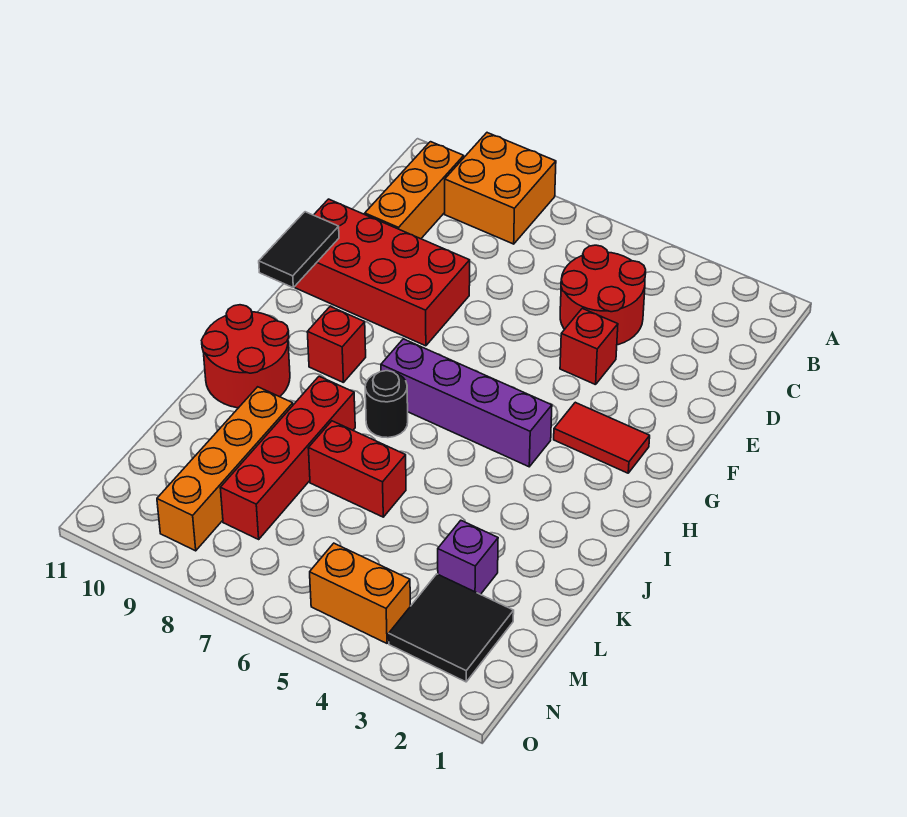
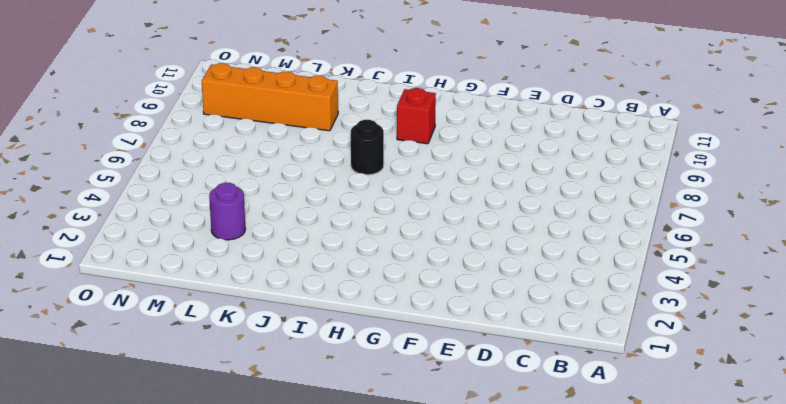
purple round brick L3 level 1 -> purple brick L3 level 1
none -> orange brick A8:B9 level 1
none -> orange brick B10:D10 level 1
none -> red round brick C4:D5 level 1

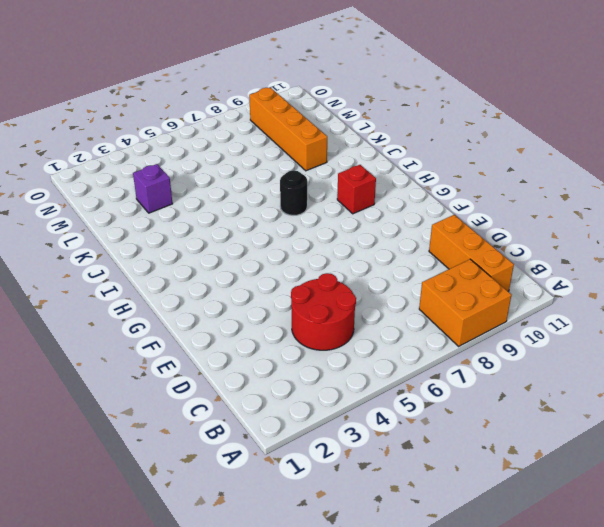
none -> red brick E4 level 1
none -> red brick E8:F11 level 1
none -> red tile G2:G3 level 1

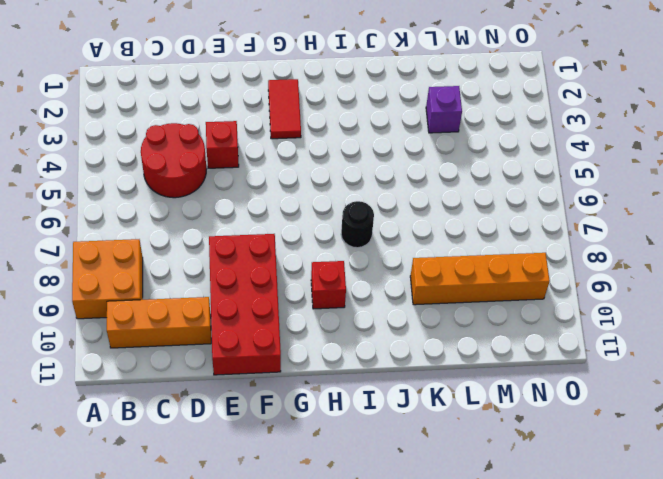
none -> purple brick H4:H7 level 1
none -> red round brick I10:J11 level 1
none -> red brick J8:M8 level 1

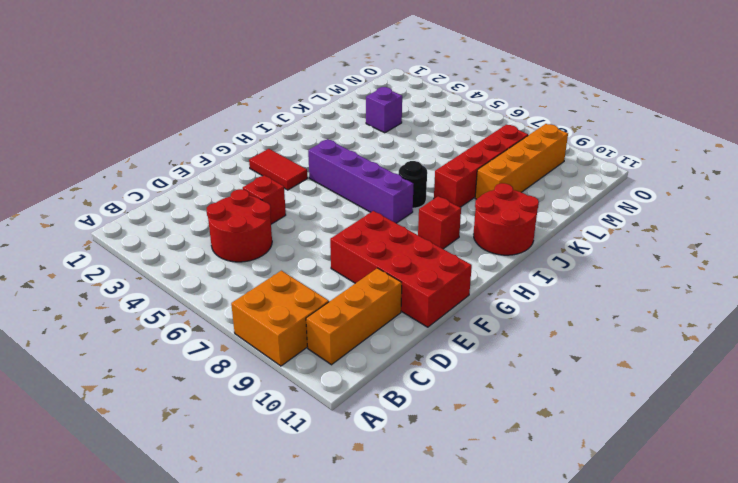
none -> red brick K6:K7 level 1
none -> black tile M2:N3 level 1
none -> orange brick N4:N5 level 1

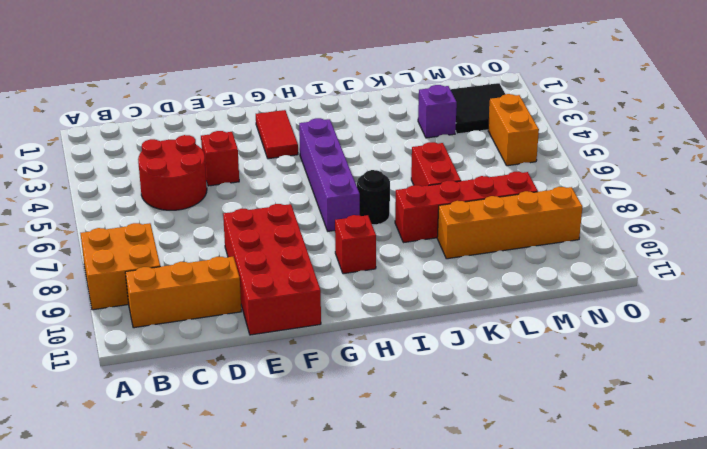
none -> red round brick I10:J11 level 1
none -> black tile F11:G11 level 2

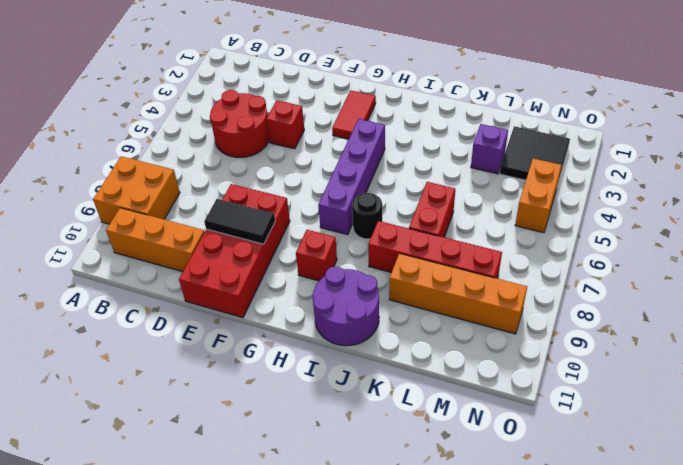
black tile E9:F9 level 2 -> black tile F11:G11 level 2
purple round brick I10:J11 level 1 -> red round brick I10:J11 level 1

